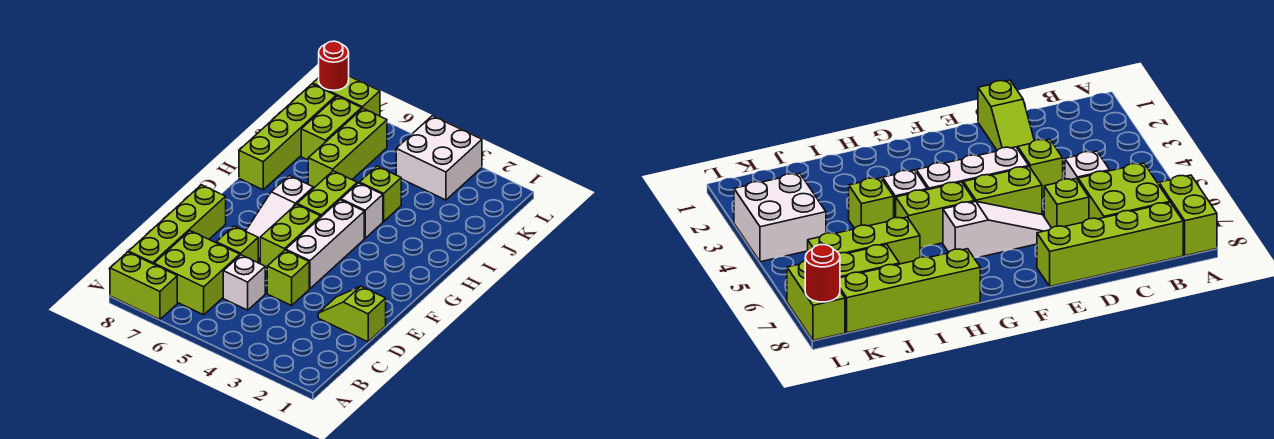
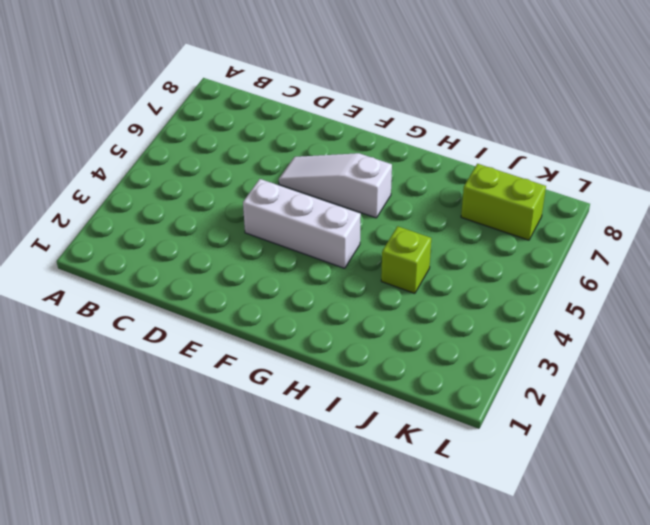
none -> lime brick A7:A8 level 1
none -> lime brick B6:C7 level 1
none -> lime brick B8:E8 level 1

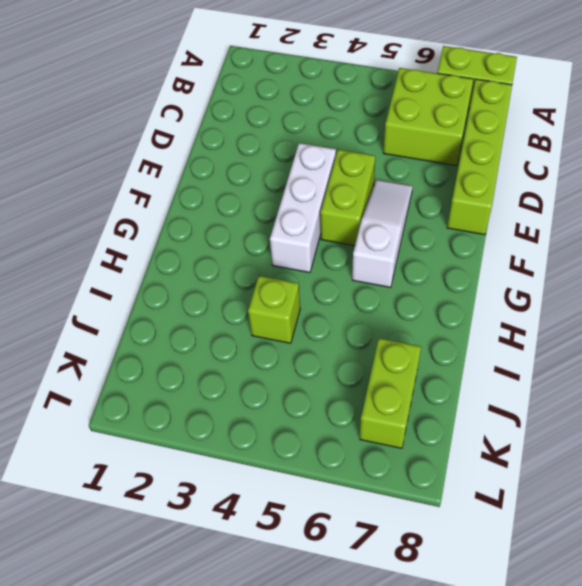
none -> white brick C5 level 1
none -> lime slope D1:D2 level 1 top 1
none -> lime brick D4 level 1

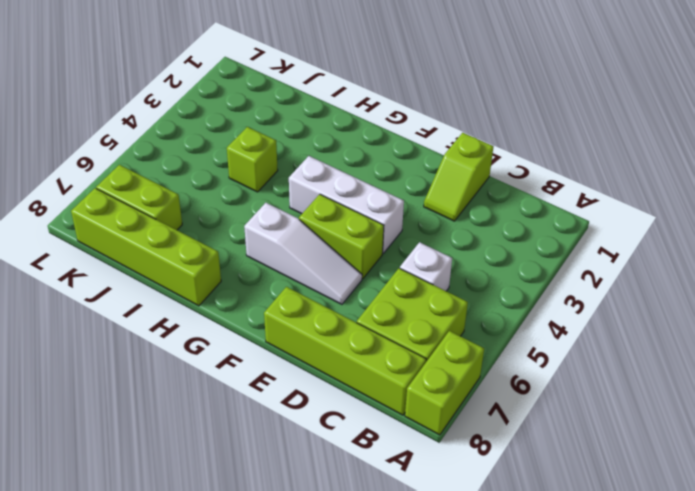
none -> lime brick D4 level 1
none -> lime brick D6 level 1
none -> lime brick G5:H5 level 1

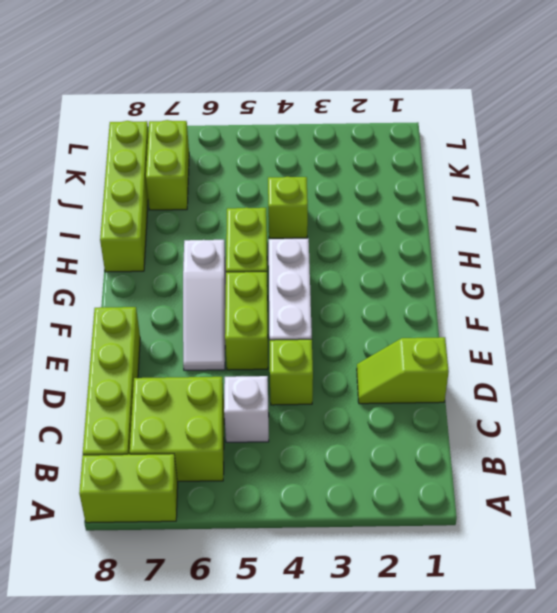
none -> lime brick D6 level 1
none -> white brick H4 level 1
none -> lime brick I6:K6 level 1

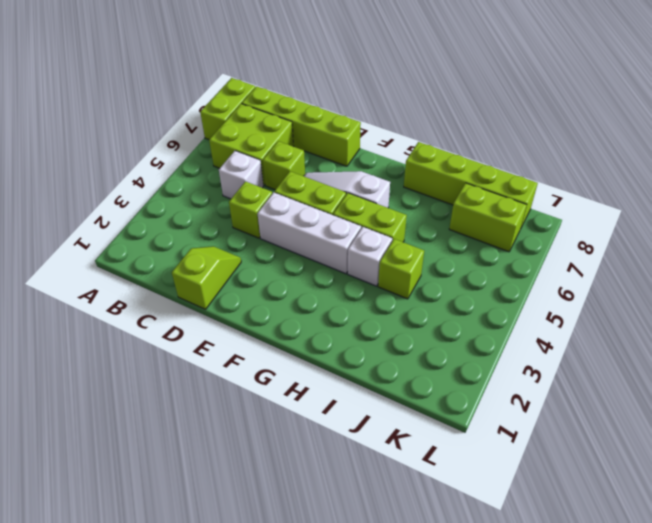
none -> lime brick I6:K6 level 1
none -> white brick K3:L4 level 1
none -> lime brick L7:L8 level 1

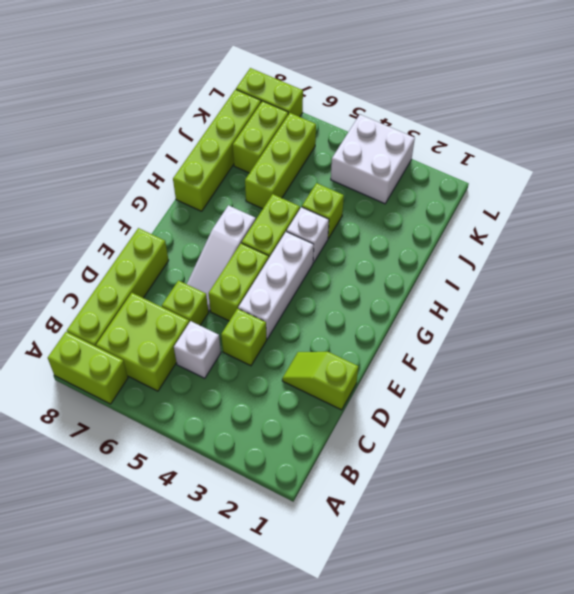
none -> red round brick L8 level 2

